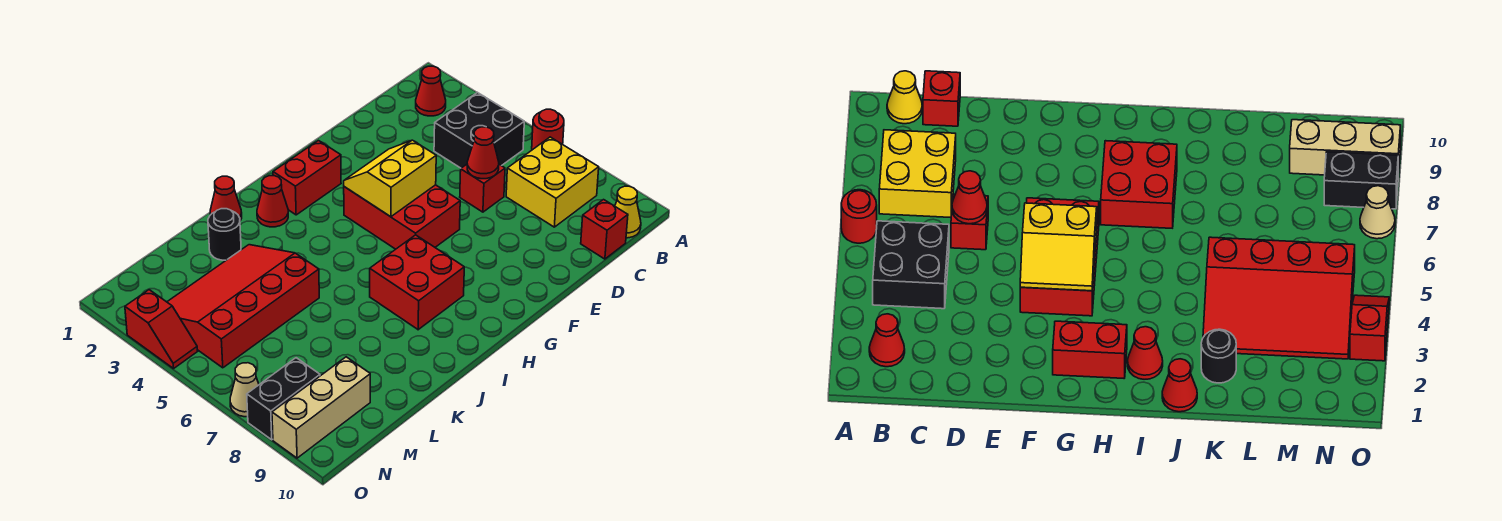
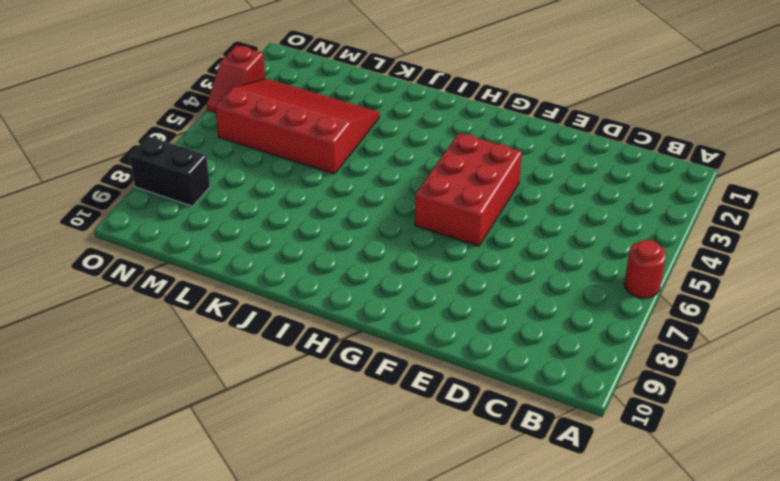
none -> red cone B2 level 1
none -> black brick B4:C5 level 1
none -> yellow brick B7:C8 level 1

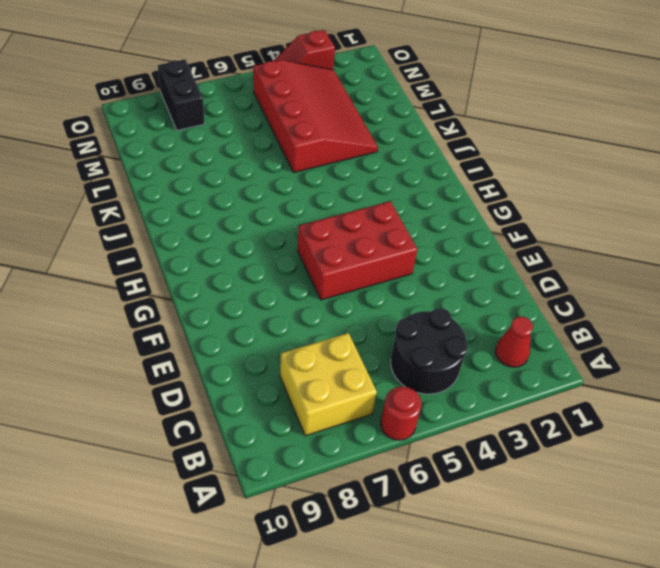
black round brick B4:C5 level 1 -> black brick B4:C5 level 1
none -> yellow cone B10 level 1
none -> red brick C10 level 1
none -> red brick D6 level 1

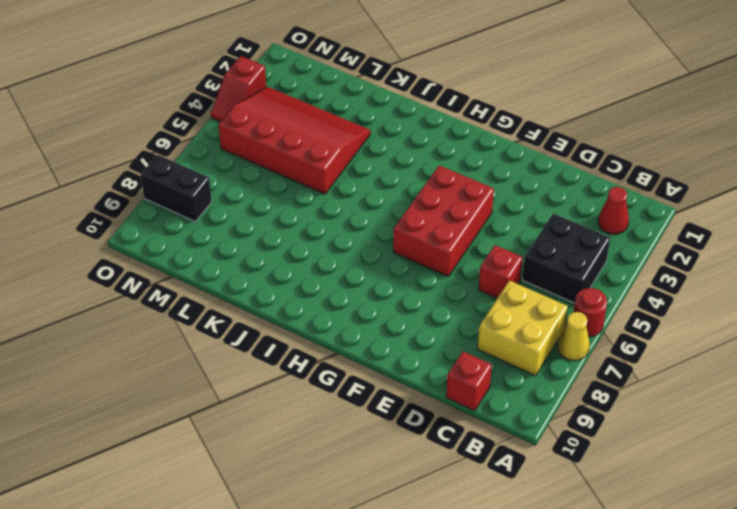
yellow cone A7 level 1 -> yellow cone B10 level 1
none -> red brick G2:H2 level 1
none -> red brick H7:I8 level 1
none -> red cone I2 level 1

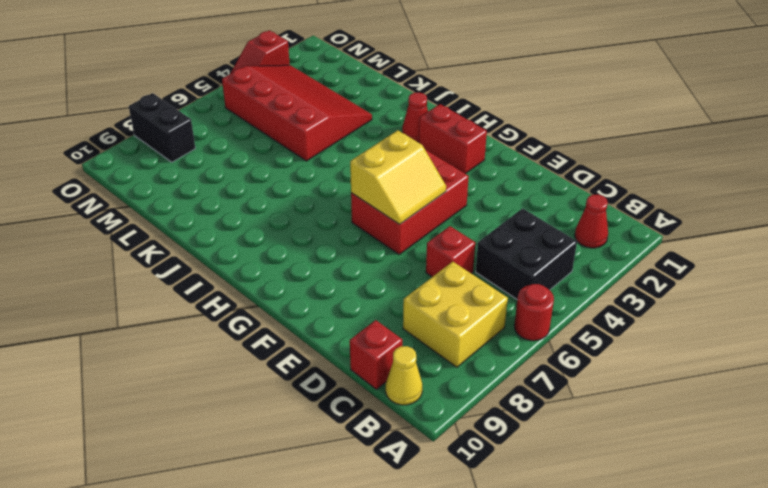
yellow slope F5:G6 level 2 top G -> yellow slope F4:G5 level 2 top 5
none -> red brick H7:I8 level 1
none -> red cone J1 level 1
none -> black round brick K2 level 1

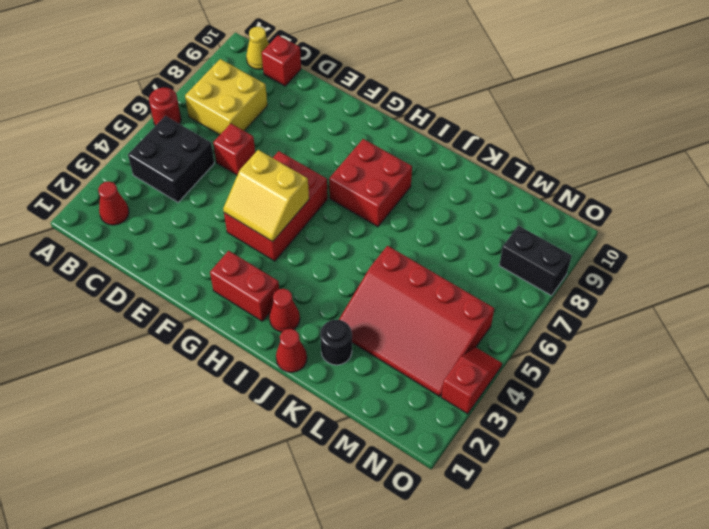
none -> tan brick M9:O9 level 1
none -> tan cone O7 level 1
none -> red cone D6 level 2

